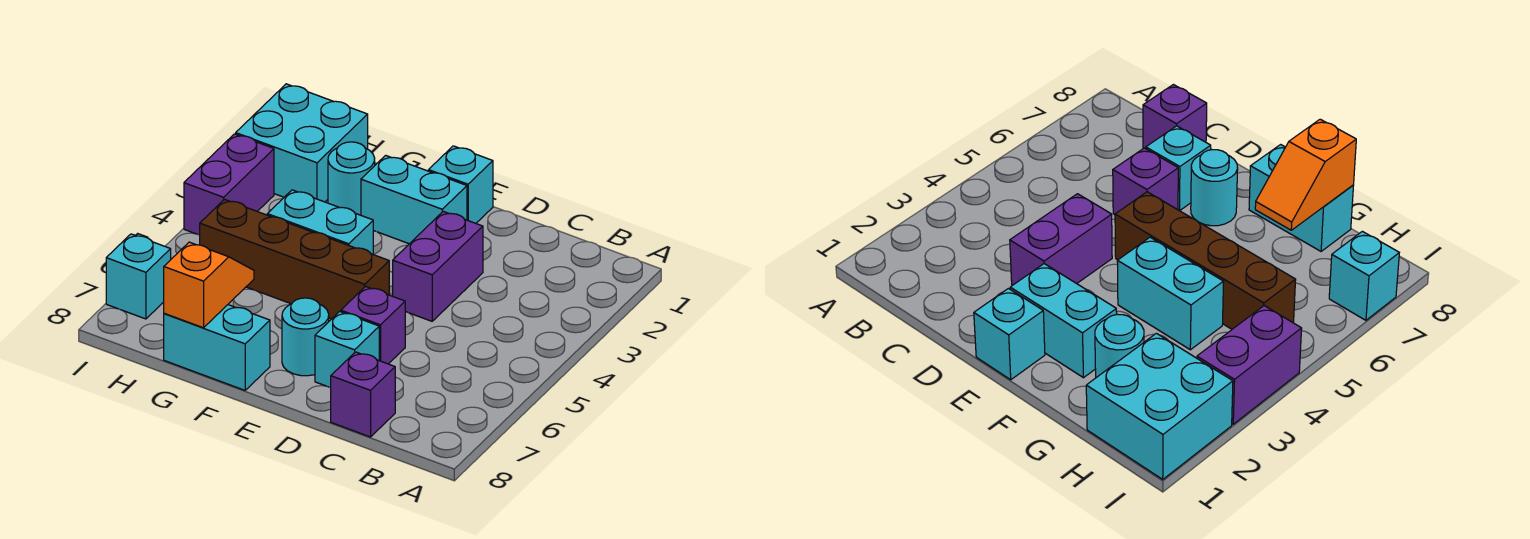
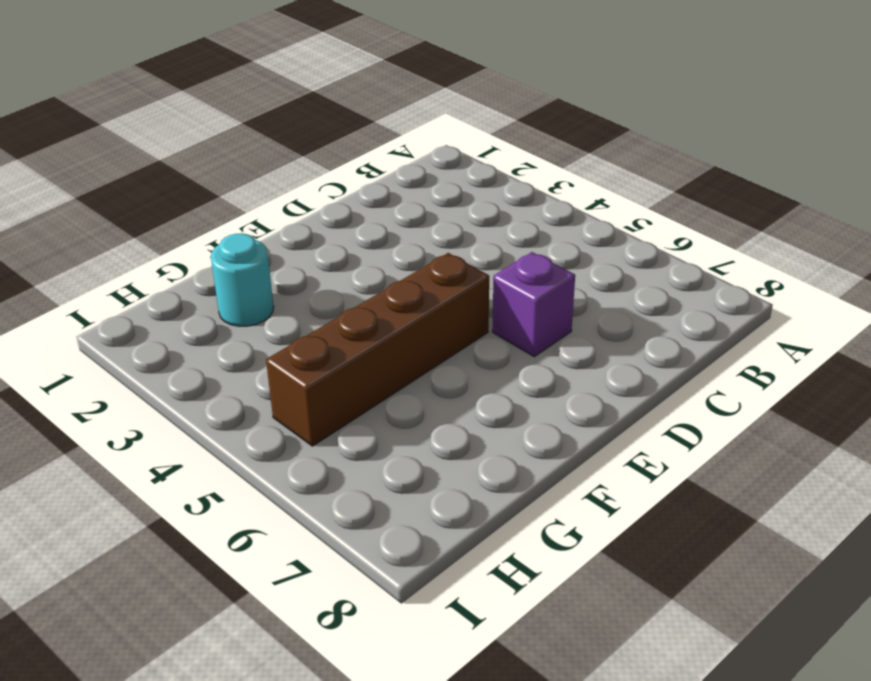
none -> purple brick C8 level 1
none -> purple brick D3:D4 level 1
none -> cyan brick D7 level 1

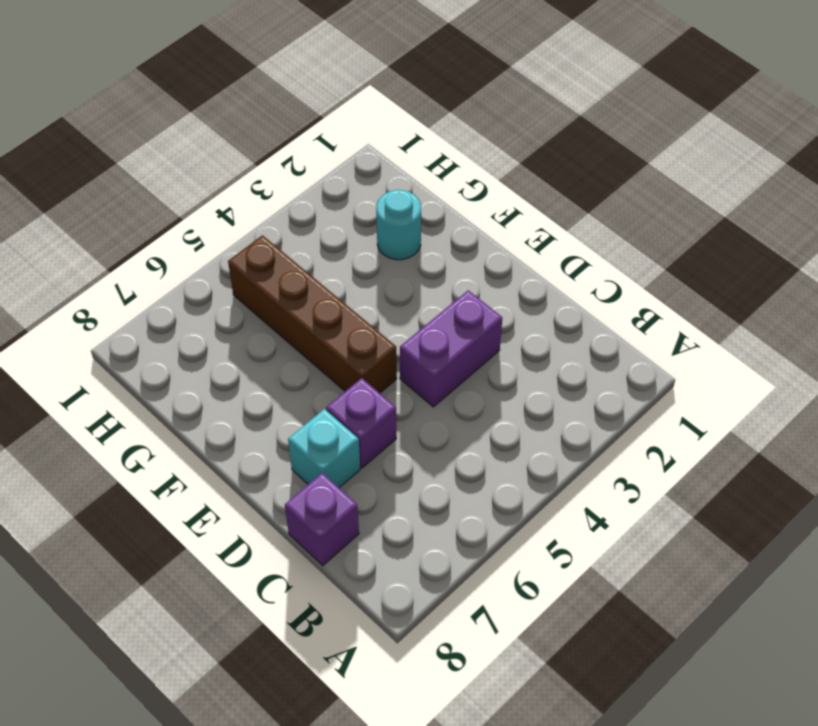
none -> cyan brick E1 level 1
none -> cyan brick E2:F2 level 1
none -> cyan round brick E7 level 1

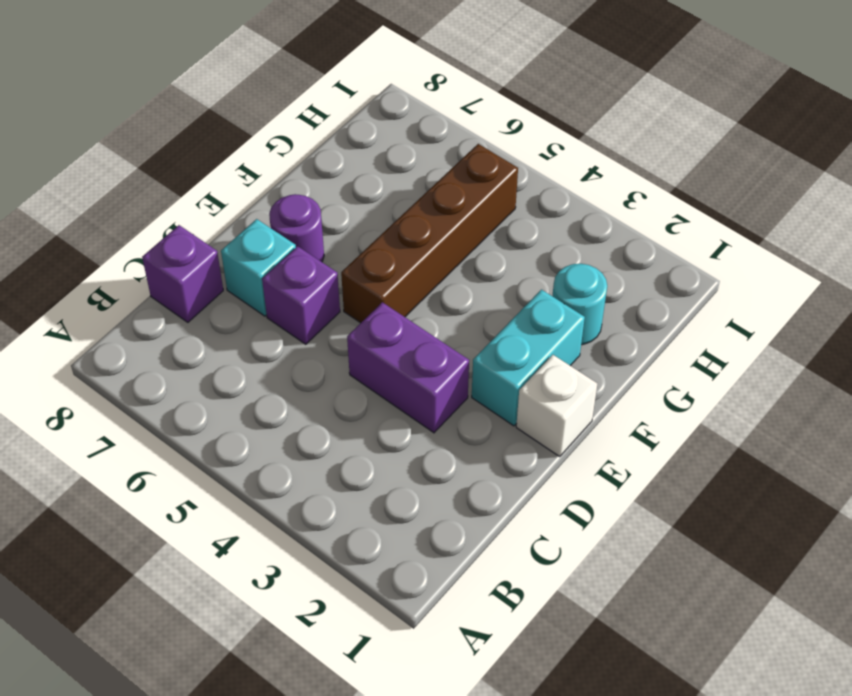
white brick E1 level 1 -> cyan brick E1 level 1
purple round brick E7 level 1 -> cyan round brick E7 level 1
none -> cyan brick F4:G4 level 1
none -> cyan brick F8:G8 level 1
none -> cyan brick H1:I2 level 1

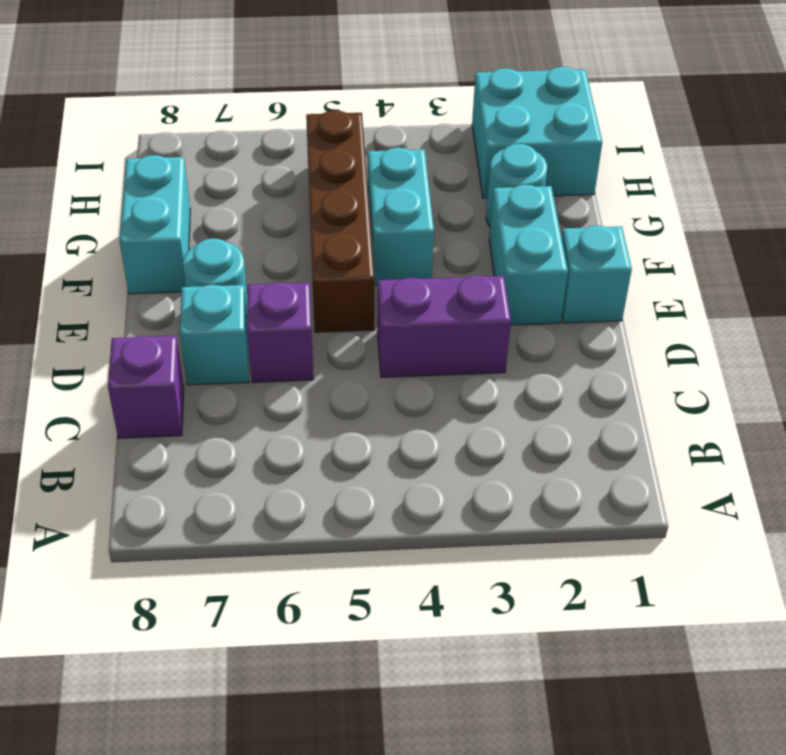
none -> purple brick I3:I4 level 1
none -> cyan brick I7 level 1
none -> orange slope G7:G8 level 2 top 8

